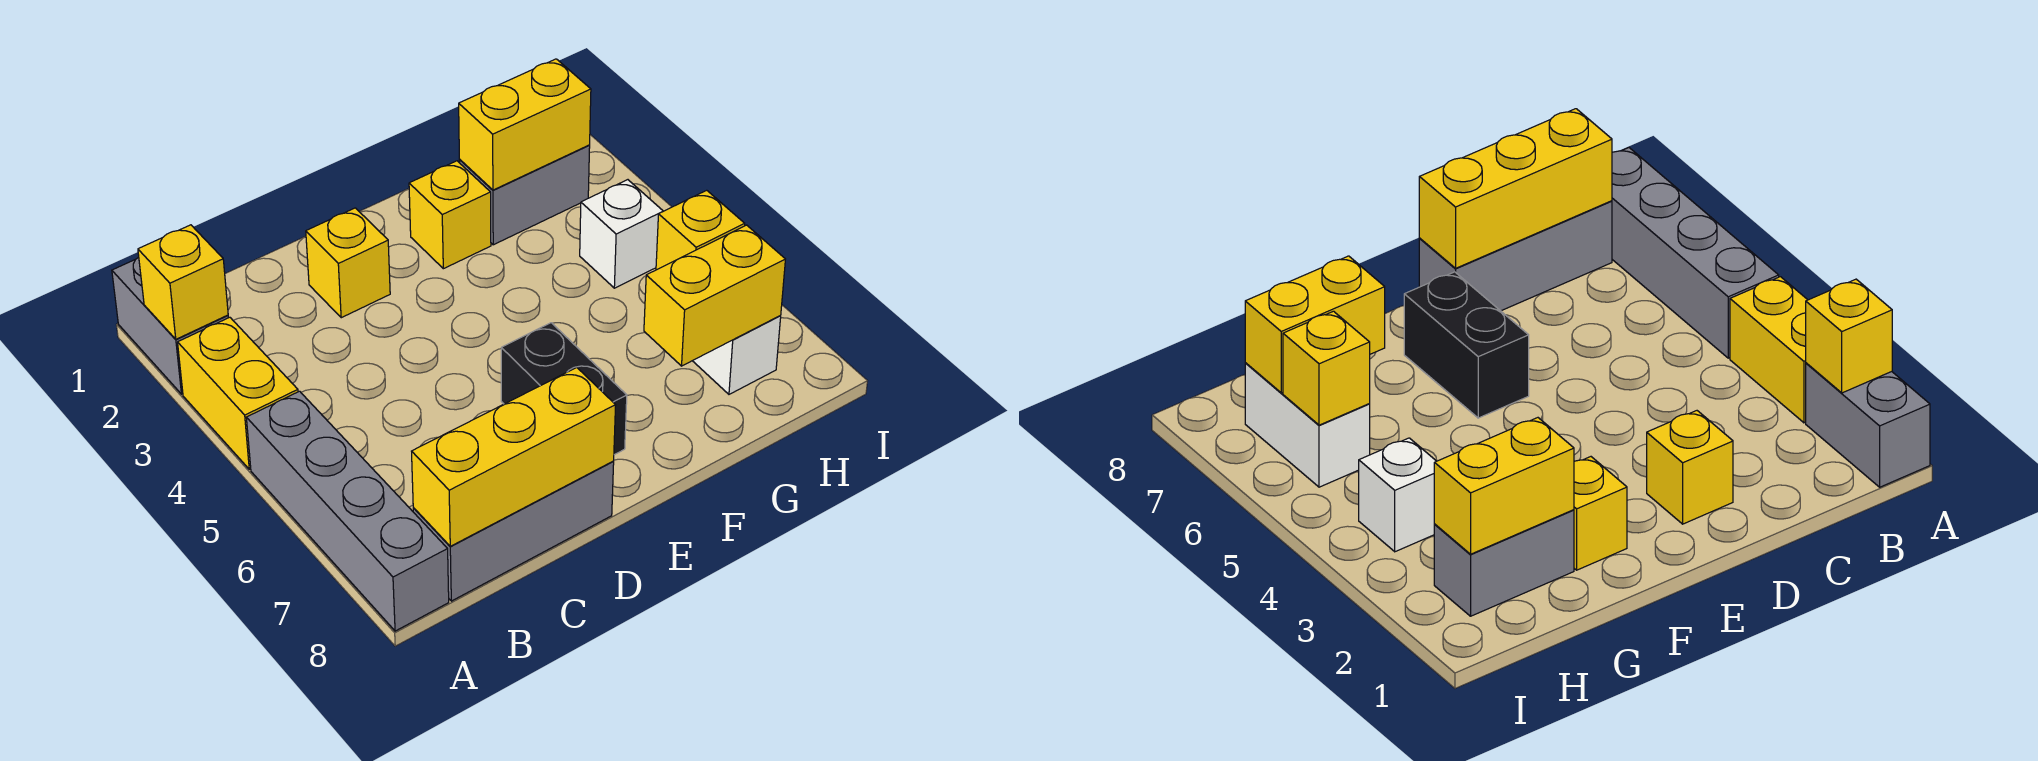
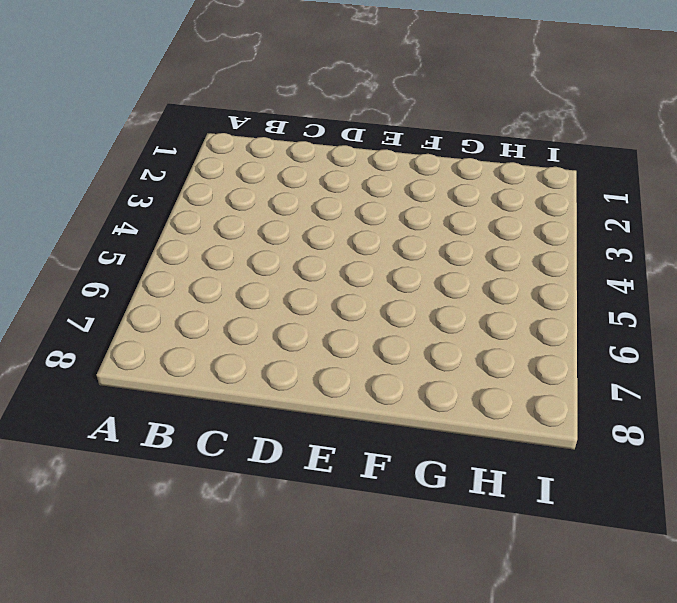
none -> grey brick A1:A2 level 1
none -> yellow brick A3:A4 level 1
none -> grey brick A5:A8 level 1

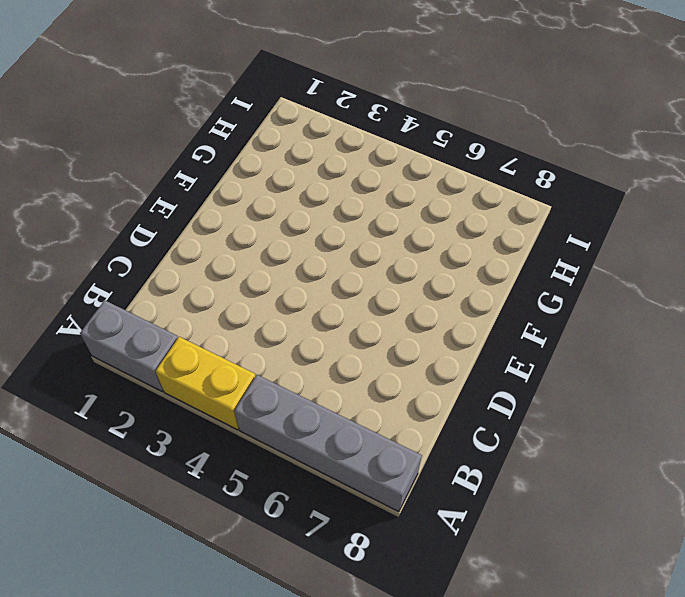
none -> grey brick B8:D8 level 1
none -> yellow brick D2 level 1
none -> black brick E6:E7 level 1

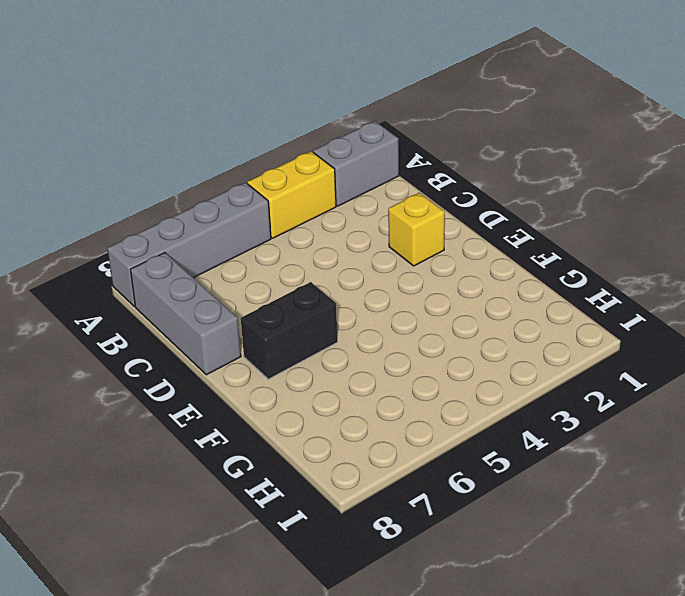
none -> yellow brick F2 level 1
none -> grey brick G2:H2 level 1
none -> white brick H4 level 1

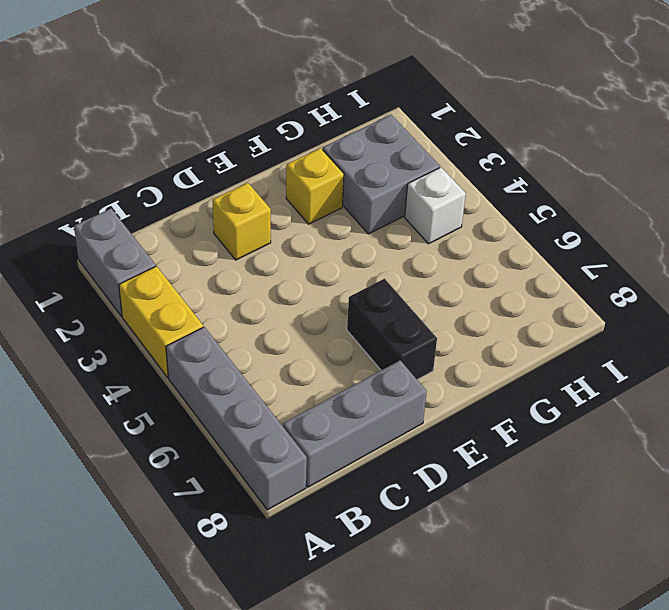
grey brick G2:H3 level 1 -> grey brick G2:H2 level 1
none -> white brick H6:H7 level 1
none -> yellow brick A2 level 2
none -> yellow brick B8:D8 level 2

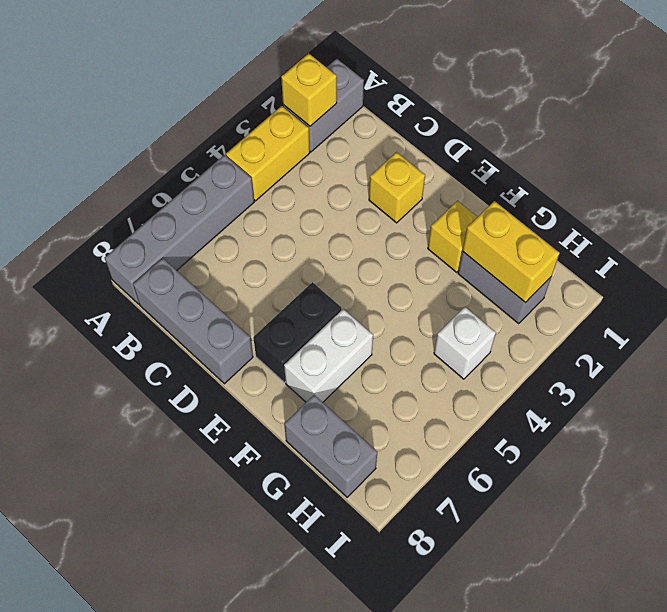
white brick F6:F7 level 1 -> white brick H6:H7 level 1
grey brick G8:H8 level 1 -> none
none -> yellow brick B8:D8 level 2
none -> yellow brick G7:H7 level 2
none -> yellow brick H6 level 2

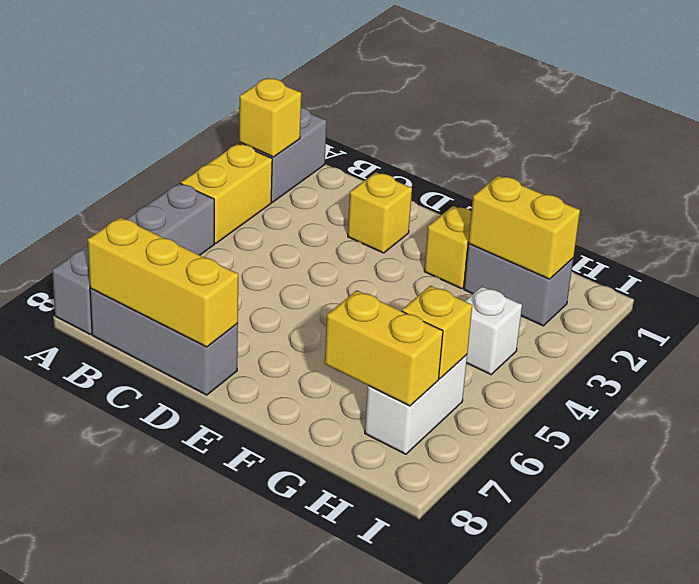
none -> black brick E6:E7 level 1

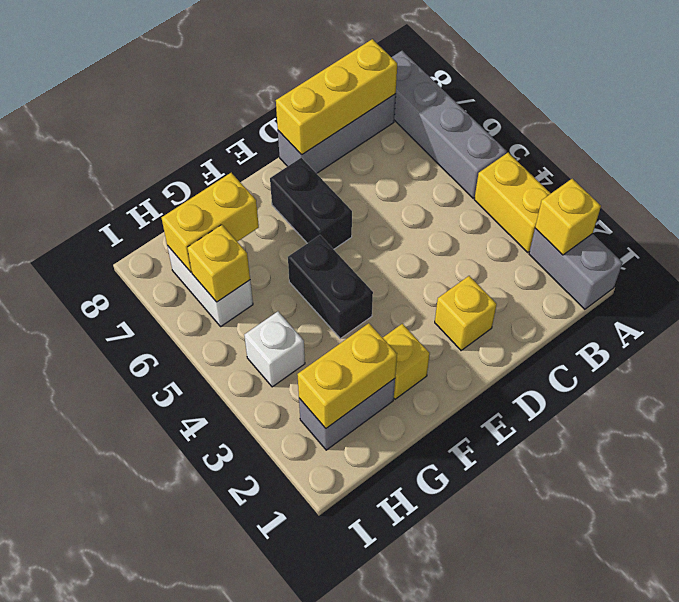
black brick F4:F5 level 1 -> none

